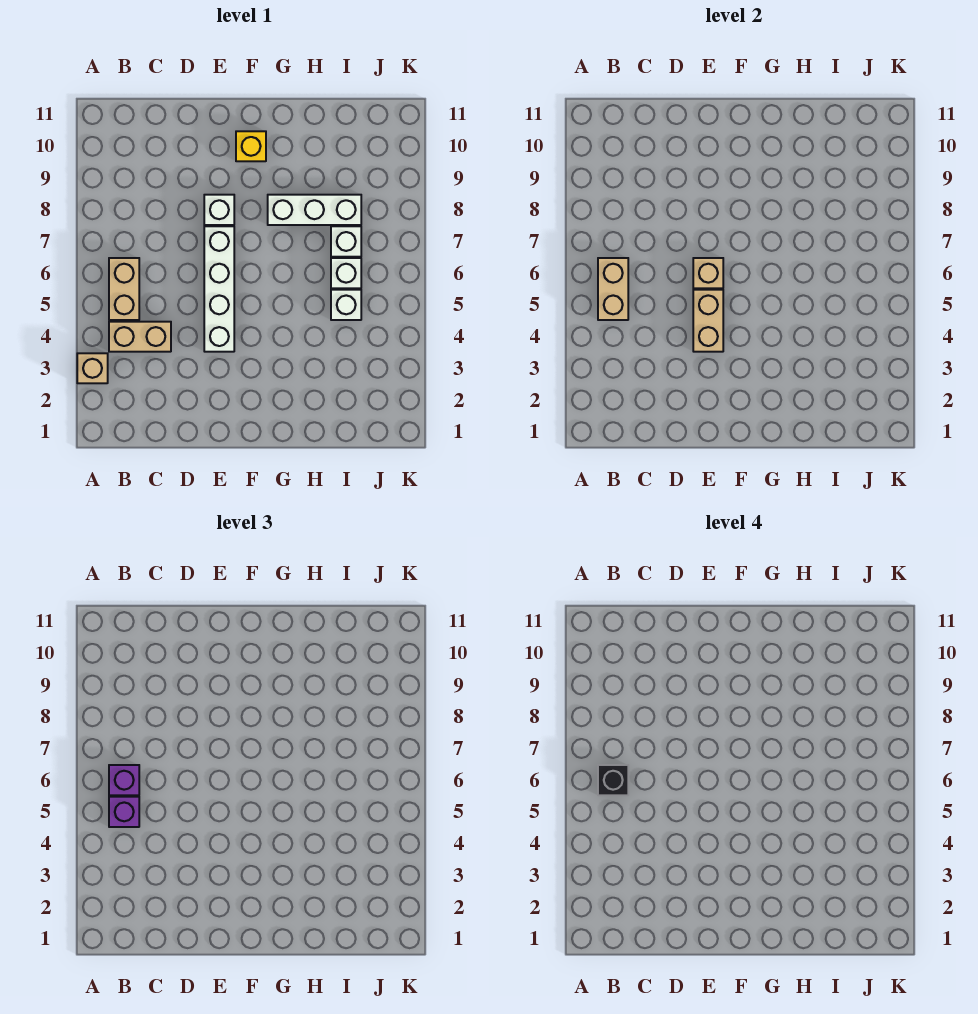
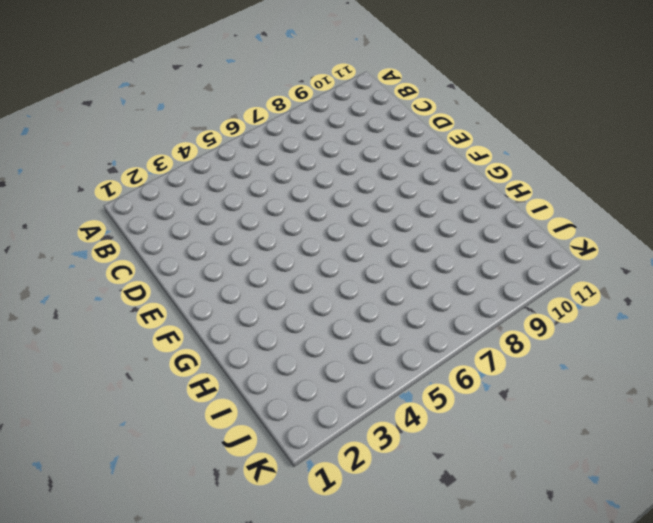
none -> tan brick A3 level 1
none -> tan brick B4:C4 level 1
none -> tan brick B5:B6 level 1

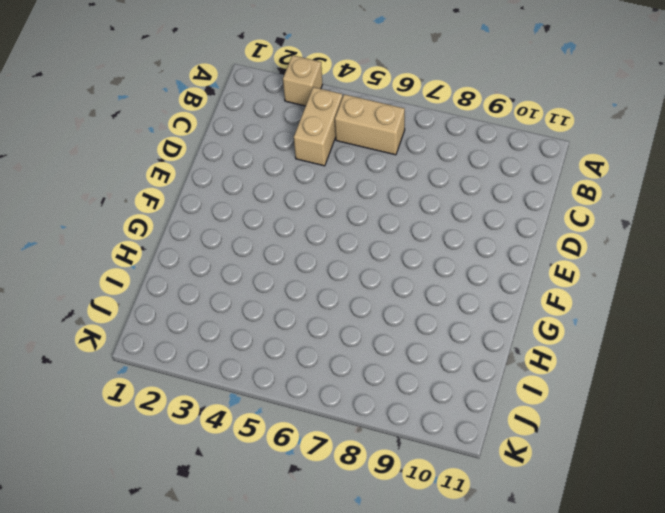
none -> white brick E4:E7 level 1
none -> white brick E8 level 1
none -> yellow brick F10 level 1

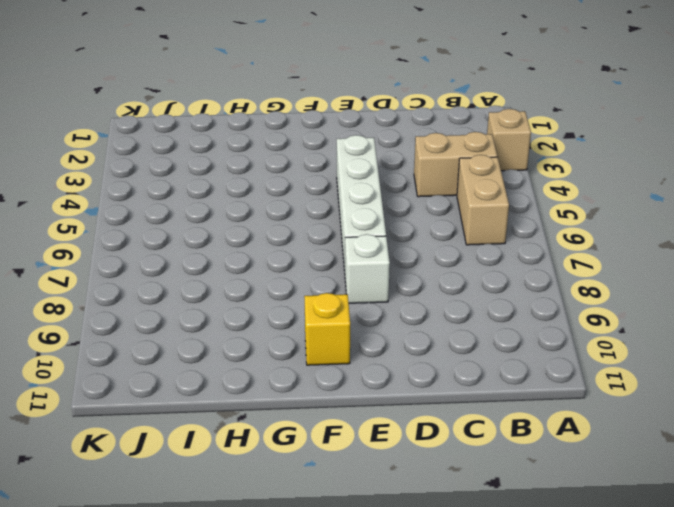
none -> white brick G8:I8 level 1
none -> white brick I5 level 1
none -> white brick I6 level 1

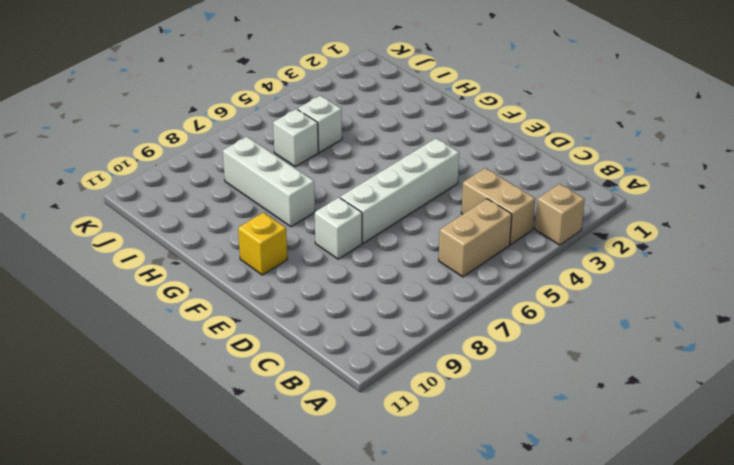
none -> white brick I7 level 1
none -> tan brick B5:B6 level 2
none -> tan brick E4:E5 level 2

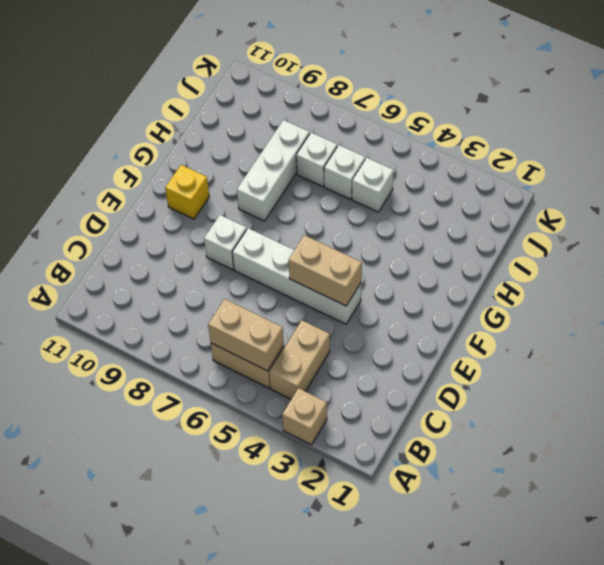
none -> tan brick E6 level 2
none -> purple brick B5 level 3
none -> purple brick B6 level 3

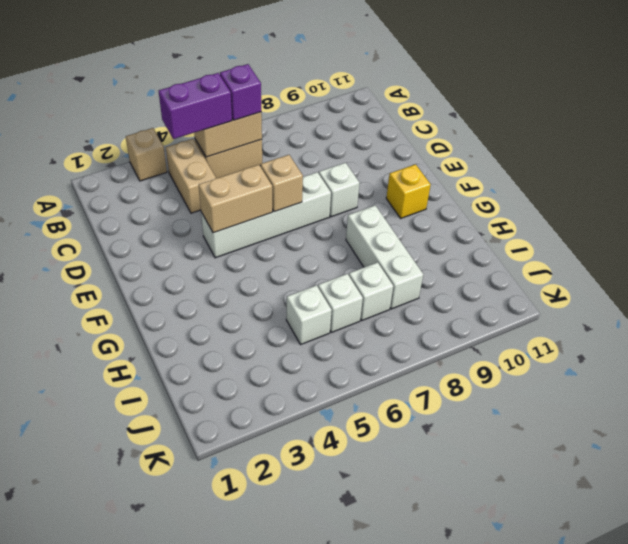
purple brick B4:B5 level 3 -> purple brick B5 level 3
none -> black brick B6 level 4

